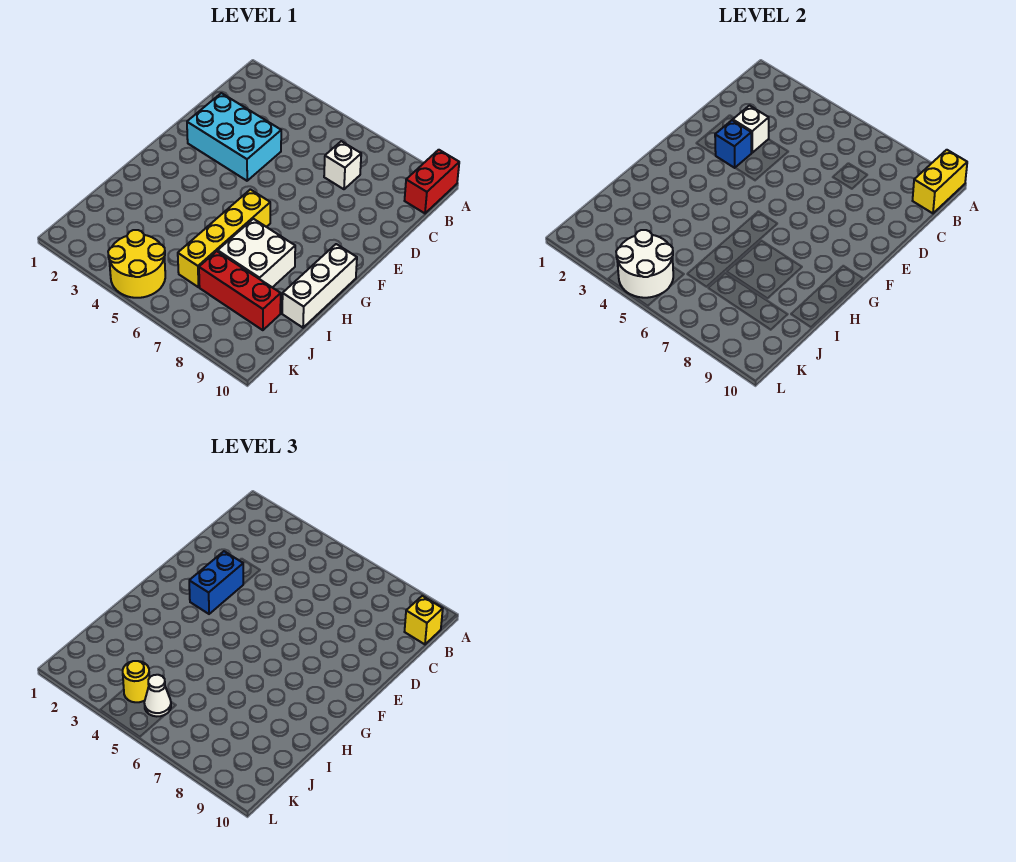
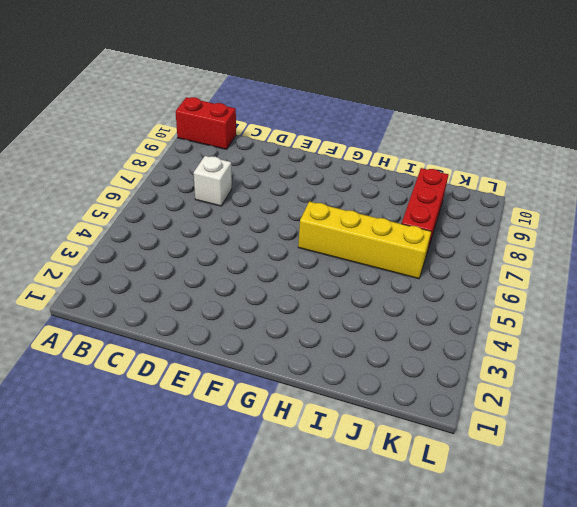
none -> cyan brick D2:E4 level 1
none -> white brick G10:I10 level 1
none -> white brick H7:I8 level 1

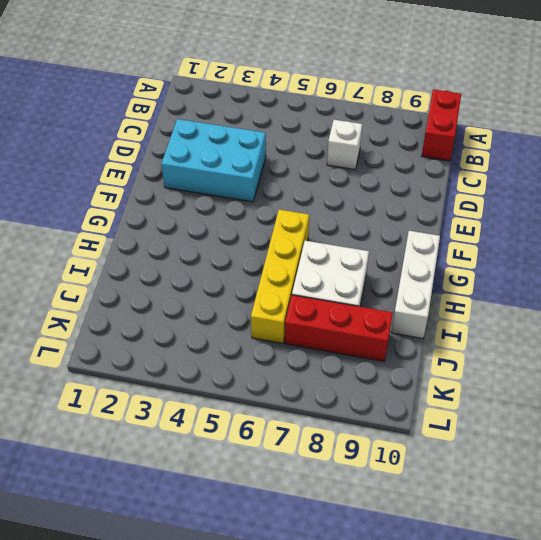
none -> yellow round brick K4:L5 level 1
none -> yellow brick A10:B10 level 2
none -> white brick D3 level 2

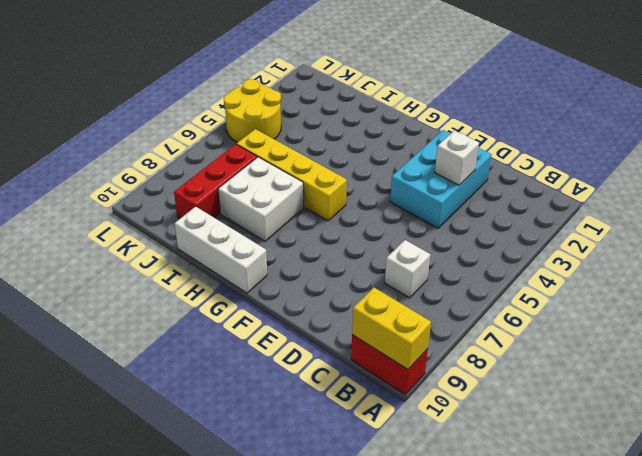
none -> blue brick E3 level 2
none -> white round brick K4:L5 level 2
none -> yellow brick B10 level 3

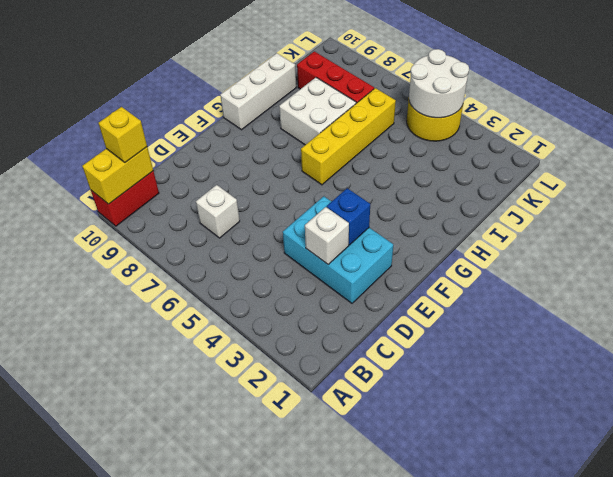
none -> blue brick E3:F3 level 3
none -> yellow round brick K4 level 3
none -> white cone K5 level 3

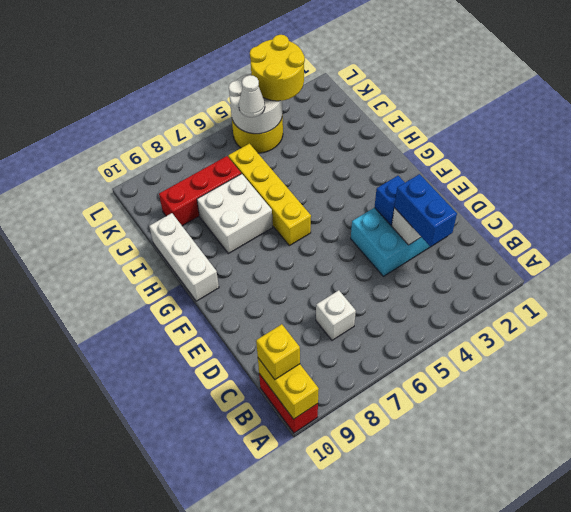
blue brick C3:D3 level 3 -> blue brick E3:F3 level 3
yellow round brick K3:L4 level 3 -> yellow round brick K4 level 3

